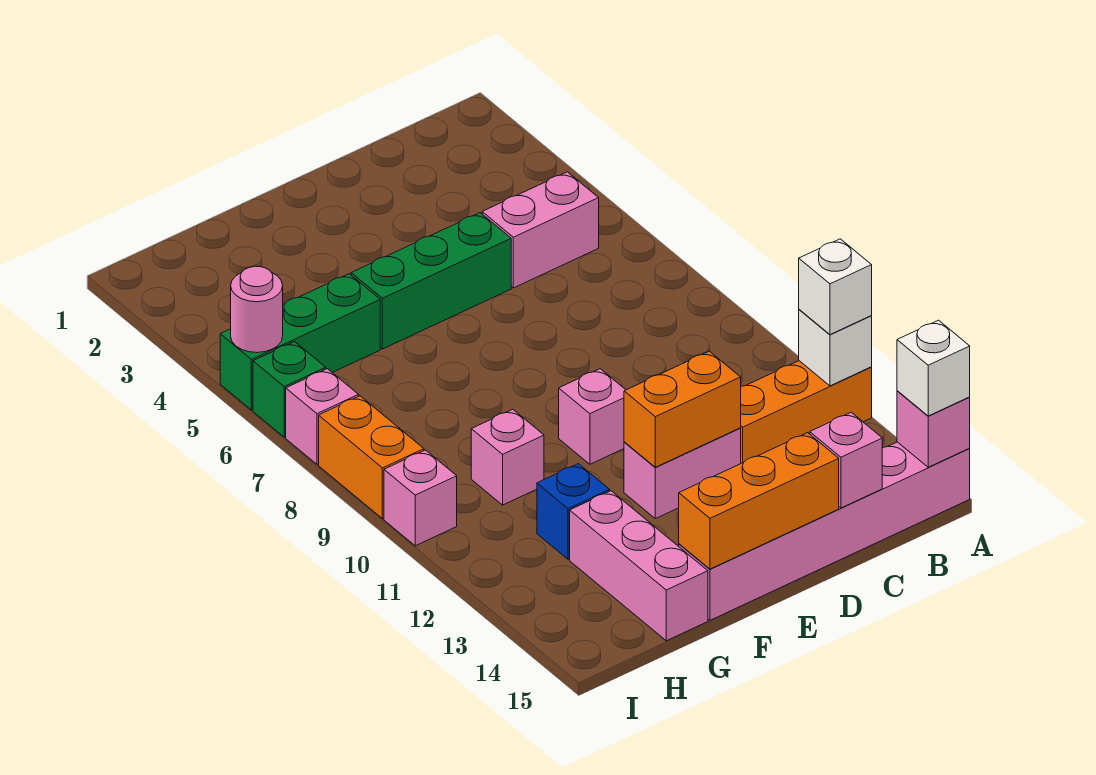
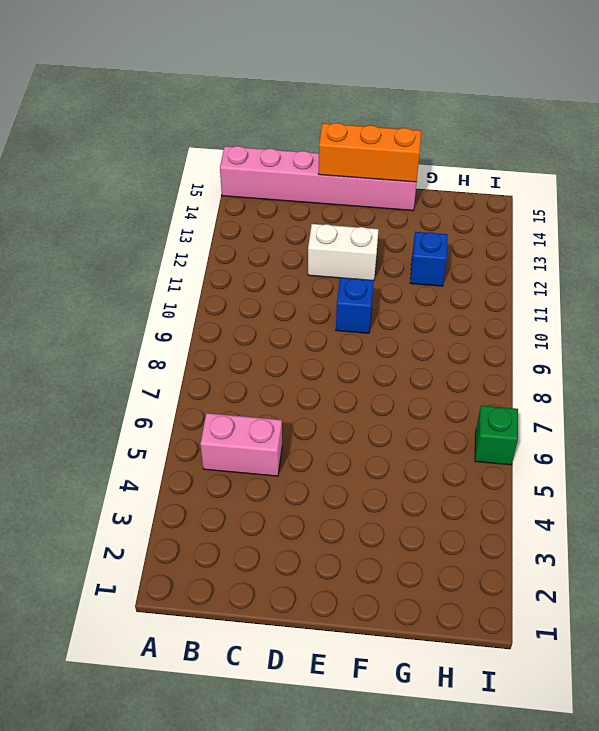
white brick D12:E12 level 1 -> pink brick D12:E12 level 1
blue brick E10 level 1 -> pink brick E10 level 1
none -> orange brick A12:C12 level 1
none -> green brick D5:F5 level 1
none -> green brick G5:I5 level 1

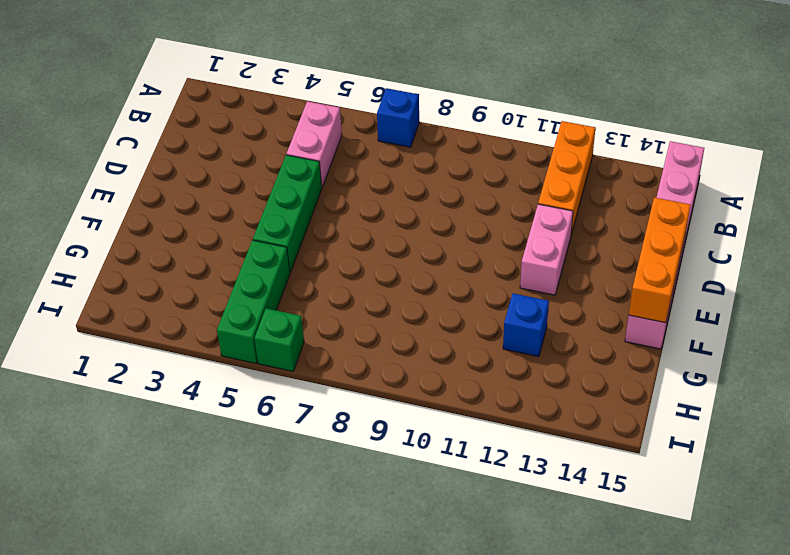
blue brick A7 level 1 -> none
none -> pink brick E10 level 1
none -> pink brick G10 level 1
none -> pink brick G13:G15 level 1

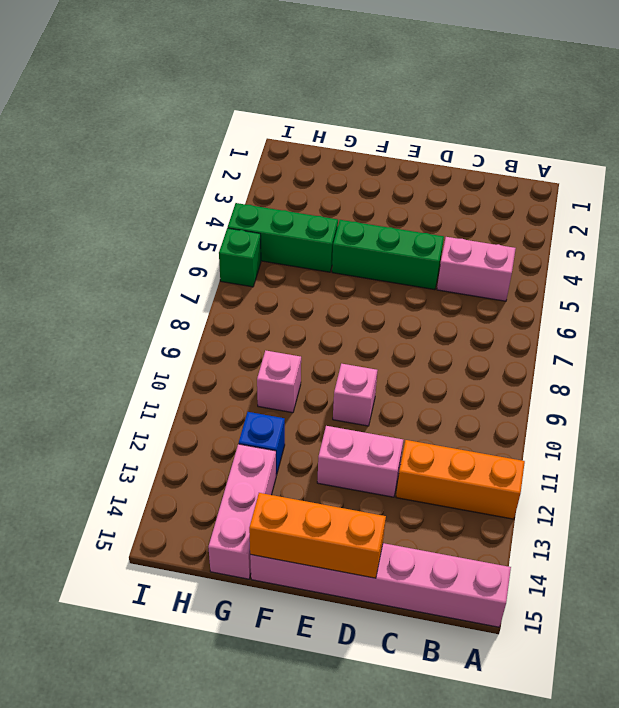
none -> pink brick I7 level 1
none -> orange brick I8:I9 level 1
none -> pink brick I10 level 1

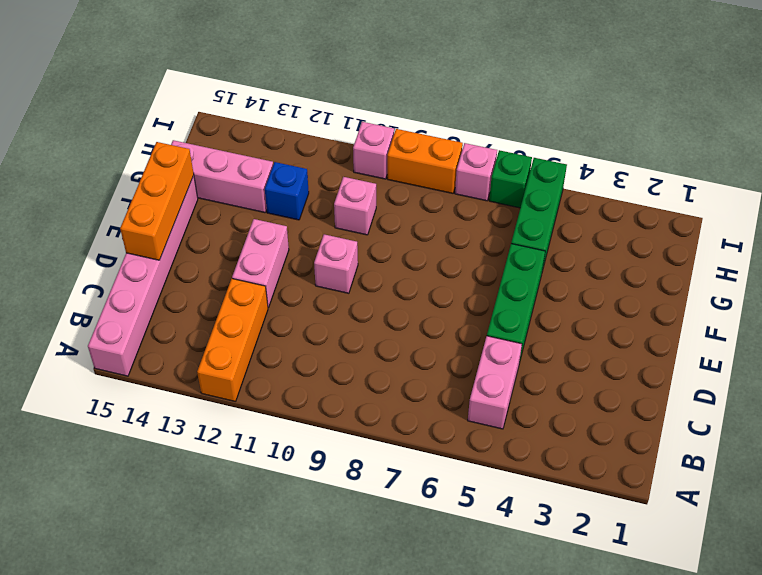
none -> white brick A12 level 2
none -> pink brick A15 level 2
none -> pink brick C15 level 2

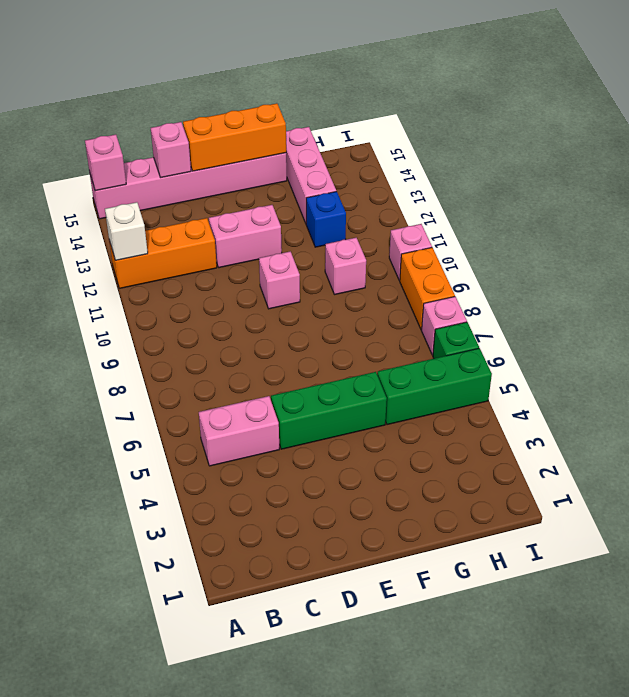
none -> orange brick D12:E12 level 2
none -> pink round brick I5 level 2
none -> white brick A12 level 3

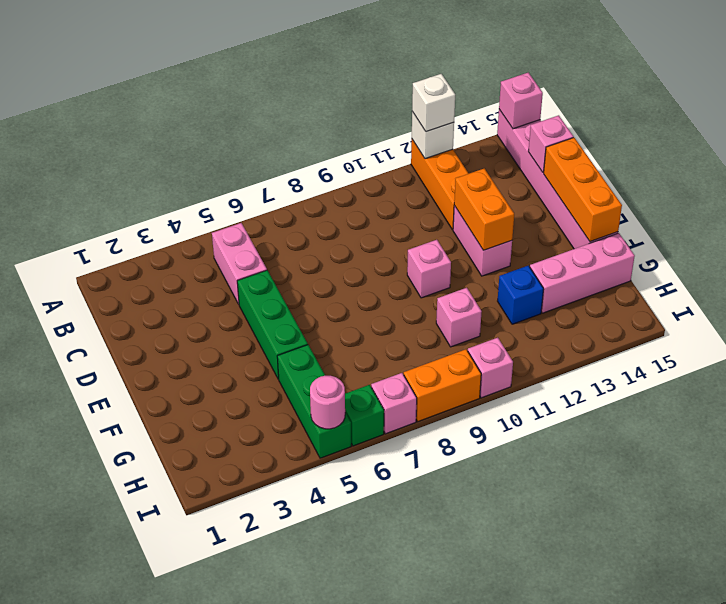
none -> white brick A15 level 3

